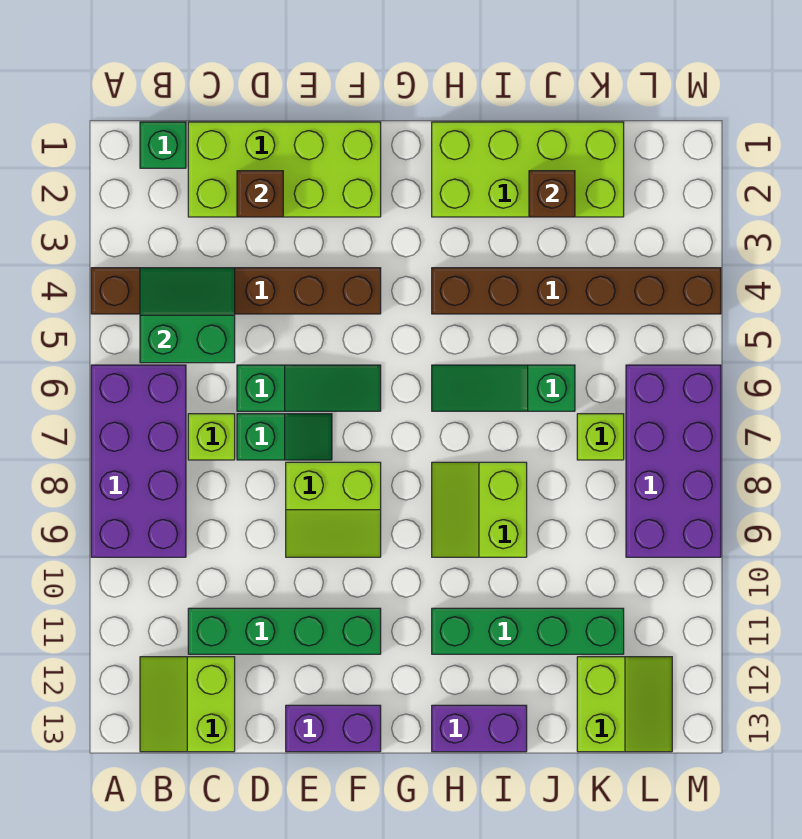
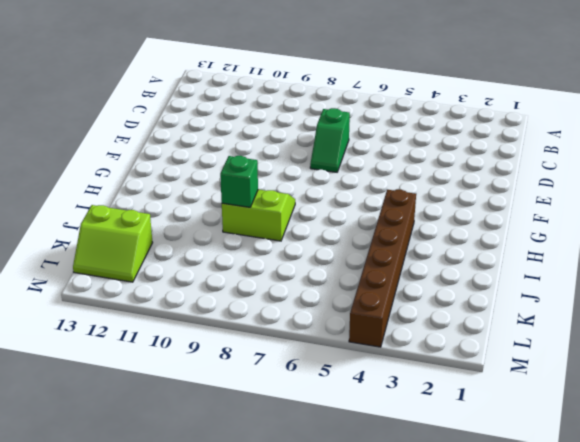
green brick I9 level 2 -> green brick B1 level 1
none -> brown brick A4:F4 level 1
none -> purple brick A6:B9 level 1
none -> lime slope B12:C13 level 1 top C

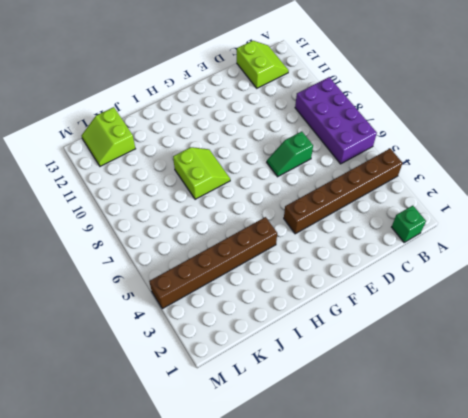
none -> lime brick C1:F2 level 1
none -> lime brick C7 level 1
none -> green brick C11:F11 level 1

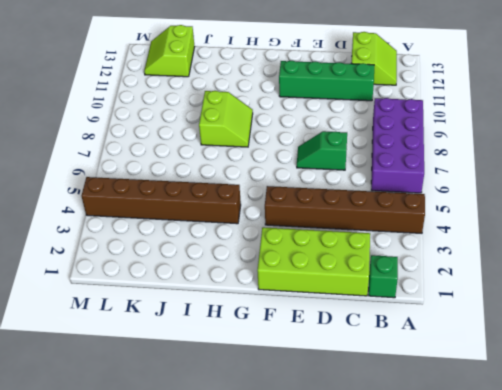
none -> lime brick C7 level 1
none -> green slope D6:F6 level 1 top D
none -> lime slope E8:F9 level 1 top 8

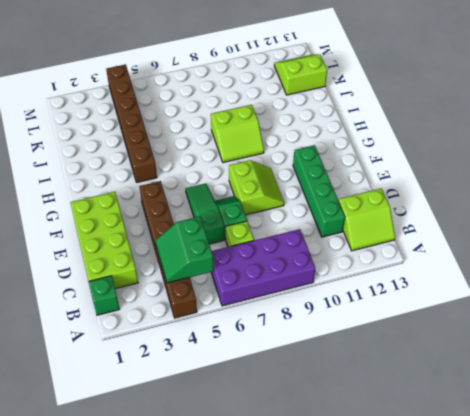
none -> purple brick E13:F13 level 1
none -> lime brick H1:K2 level 1
none -> green slope H6:J6 level 1 top J

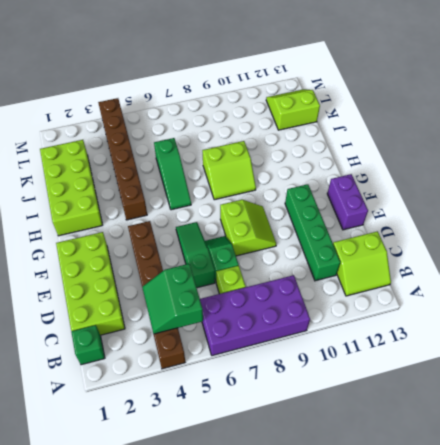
none -> green brick H11:K11 level 1
none -> purple brick H13:I13 level 1
none -> lime brick K7 level 1

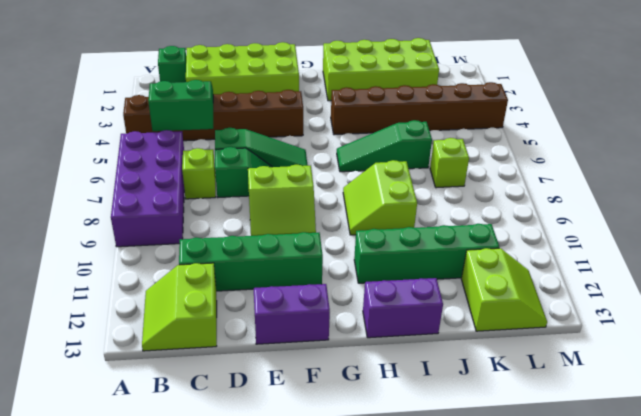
none -> purple brick L6:M9 level 1
none -> brown brick D2 level 2
none -> brown brick J2 level 2

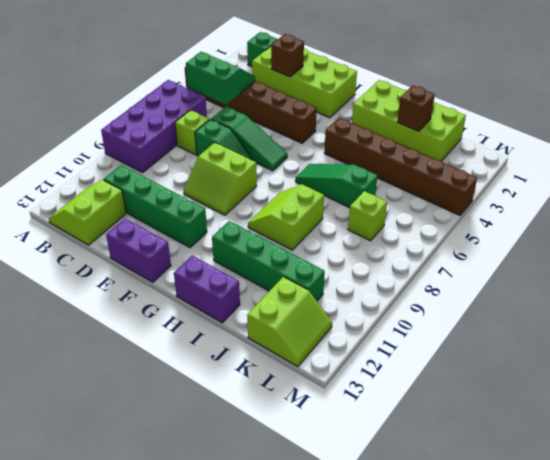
none -> purple brick L6:M9 level 1

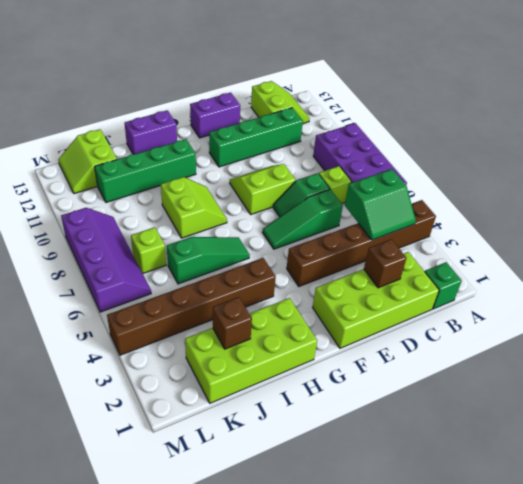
purple slope L6:M9 level 1 top M -> purple brick L6:M9 level 1

